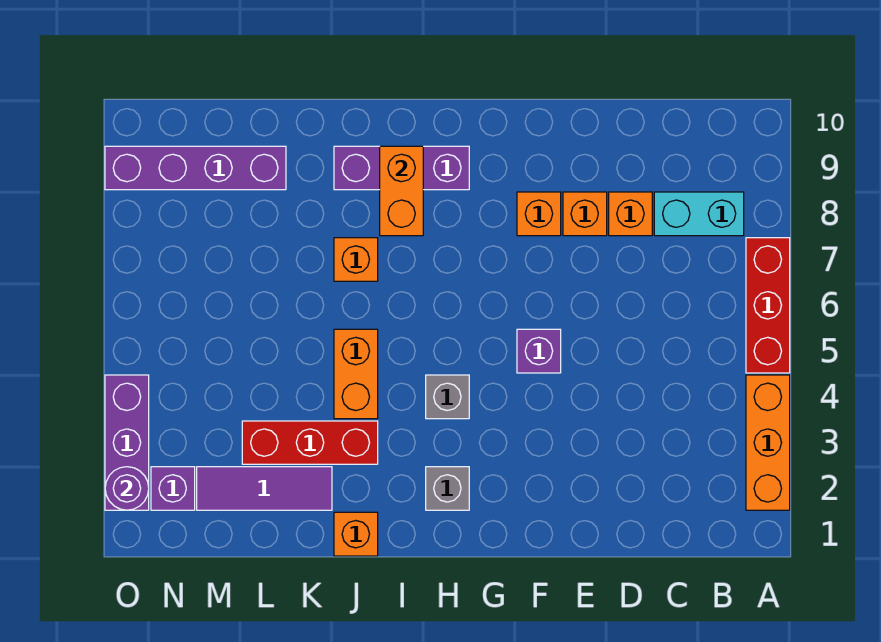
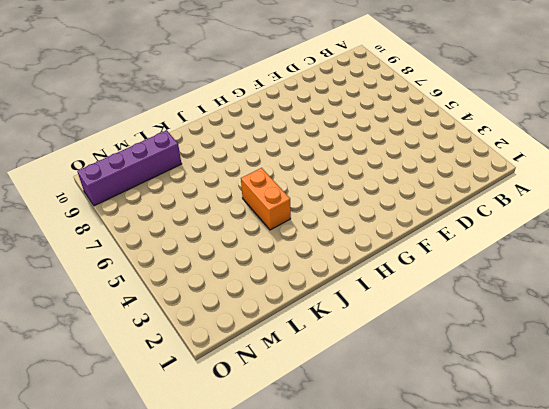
none -> orange brick A2:A4 level 1
none -> red brick A5:A7 level 1
none -> cyan brick B8:C8 level 1

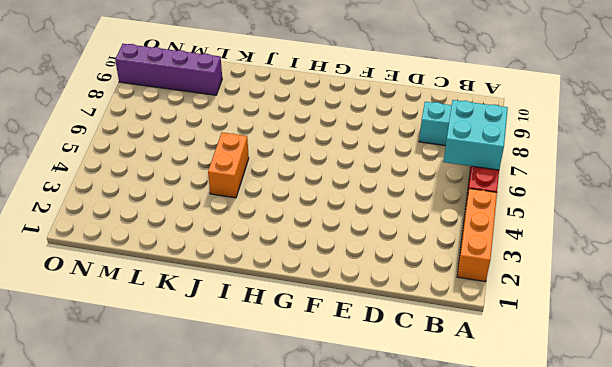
cyan brick A6:B7 level 2 -> none
none -> orange brick D8 level 1
none -> orange brick E8 level 1
none -> purple brick F5 level 1

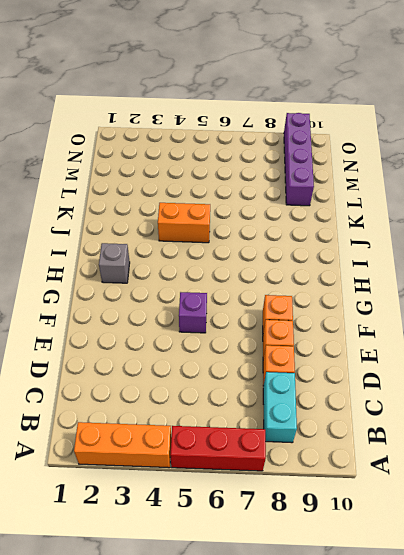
none -> grey brick H4 level 1
none -> purple brick H9:J9 level 1
none -> orange brick J1 level 1

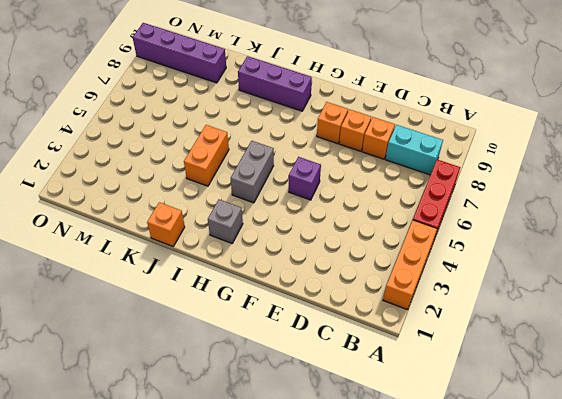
grey brick H4:H5 level 1 -> grey brick H4 level 1
none -> red brick J3:L3 level 1
none -> orange brick J7 level 1
none -> purple tile K2:M2 level 1

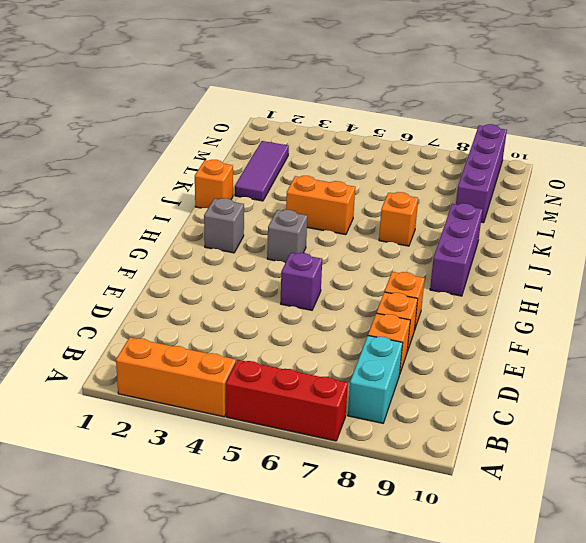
none -> red brick J3:L3 level 1
none -> purple brick N2 level 1
none -> purple brick O2:O4 level 1

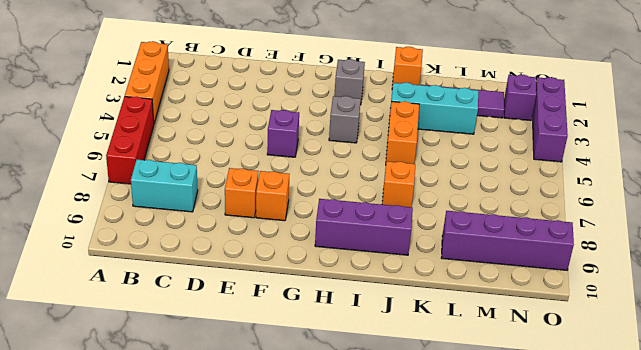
cyan brick J3:L3 level 1 -> red brick J3:L3 level 1
none -> orange brick D8 level 1
none -> orange brick I8:I9 level 2
none -> purple round brick O2 level 2

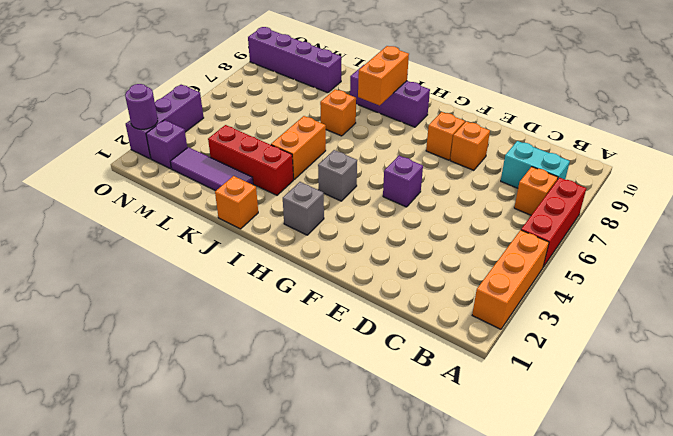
orange brick B7 level 1 -> orange brick D8 level 1

